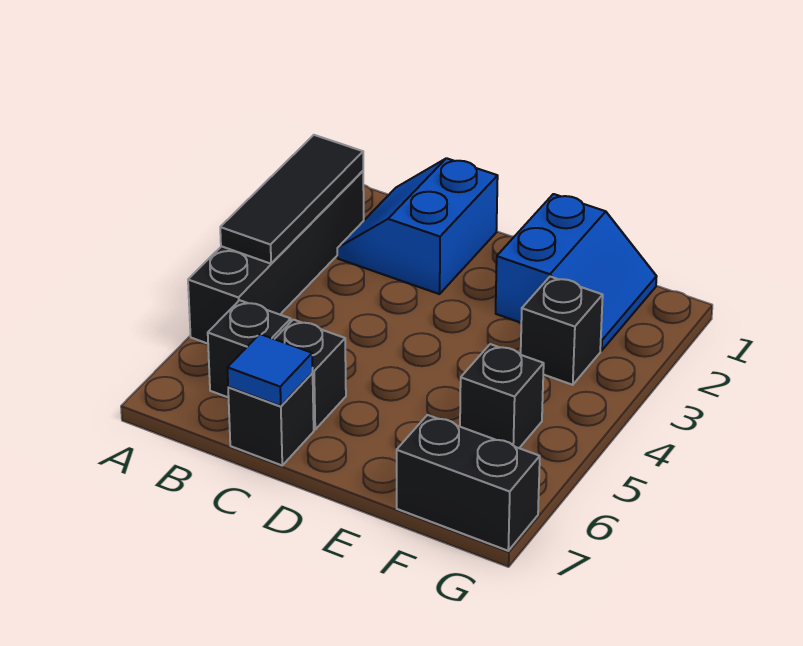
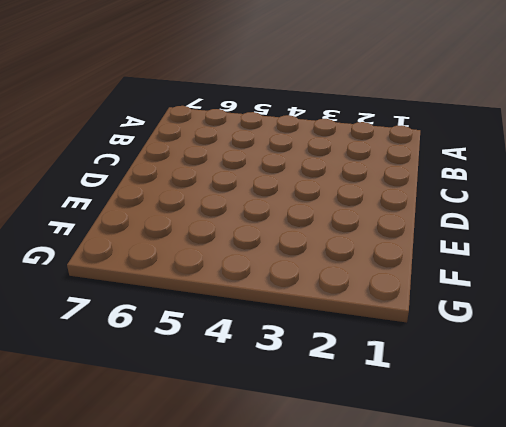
none -> black brick A2:A5 level 1
none -> blue slope B1:C2 level 1 top C

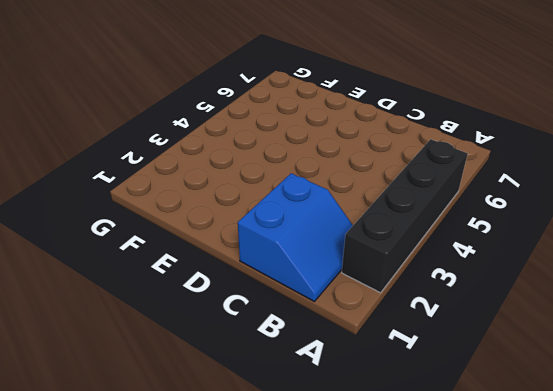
none -> black brick B6 level 1
none -> black brick C6 level 1

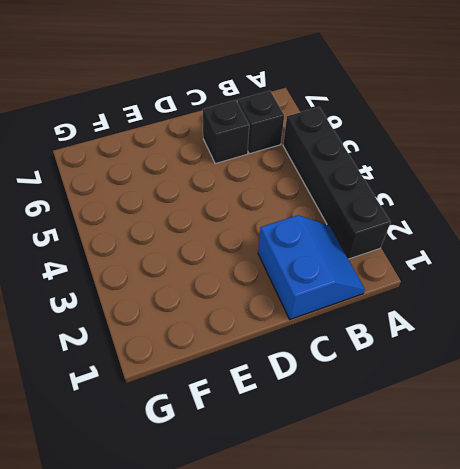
none -> black brick C7 level 1
none -> blue slope E1:F2 level 1 top E

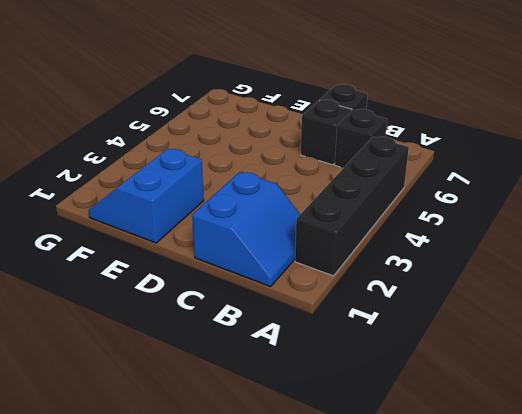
none -> black brick F3 level 1
none -> black brick F5 level 1

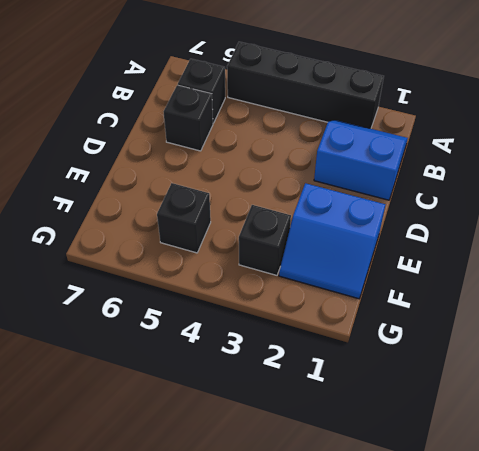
none -> black brick C7 level 1
none -> black brick F7:G7 level 1

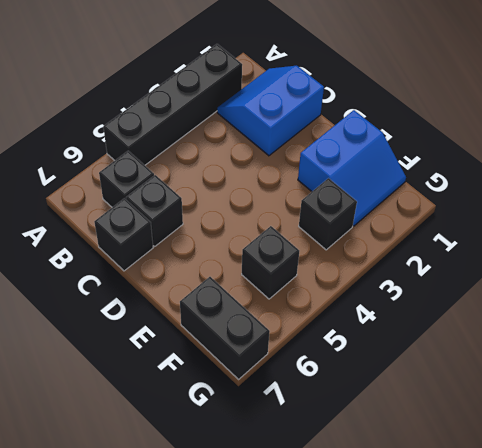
none -> black tile A2:A4 level 2
none -> blue tile C7 level 2

